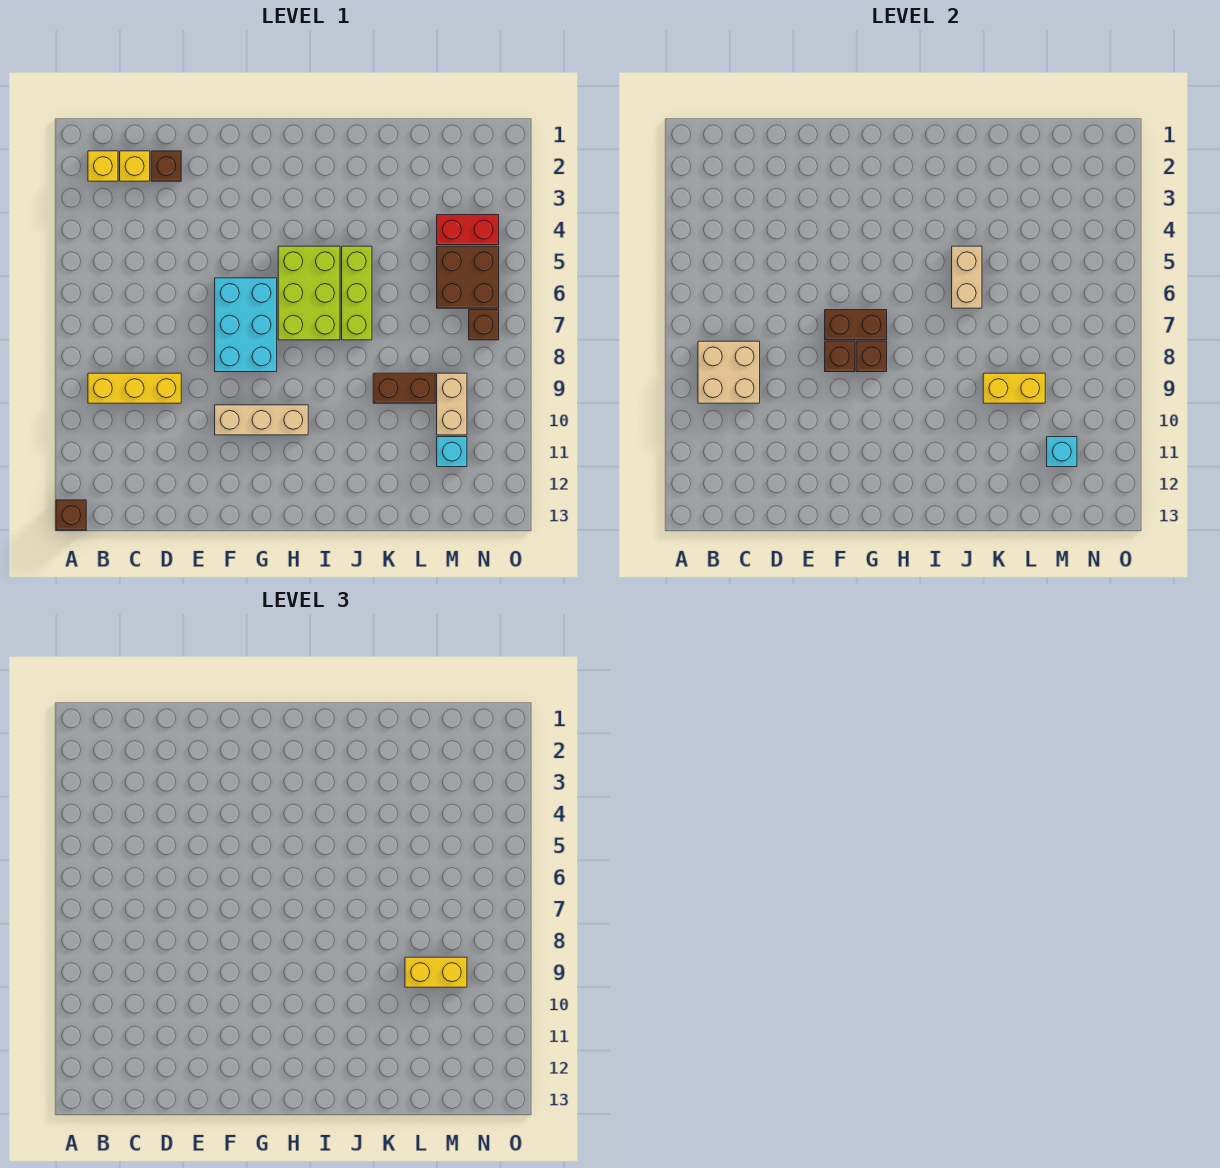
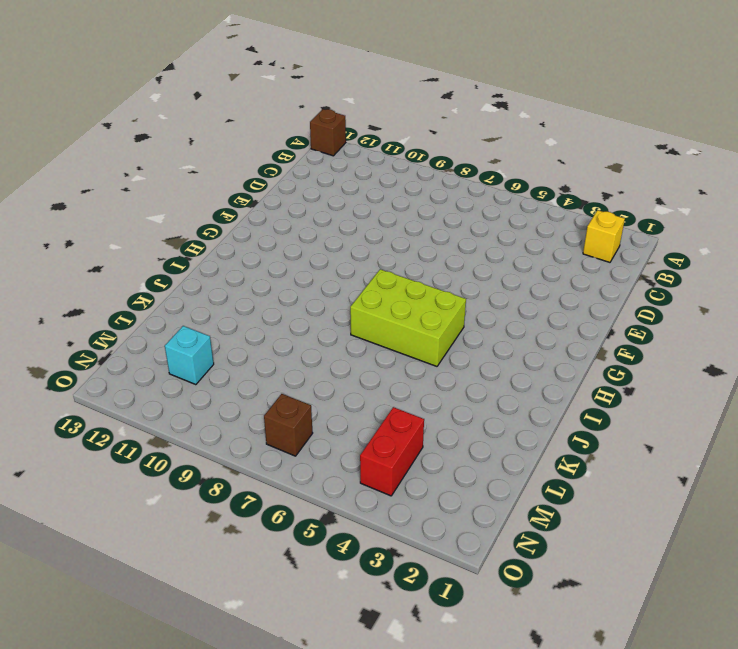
none -> yellow brick B9:D9 level 1
none -> yellow brick C2 level 1
none -> brown brick D2 level 1

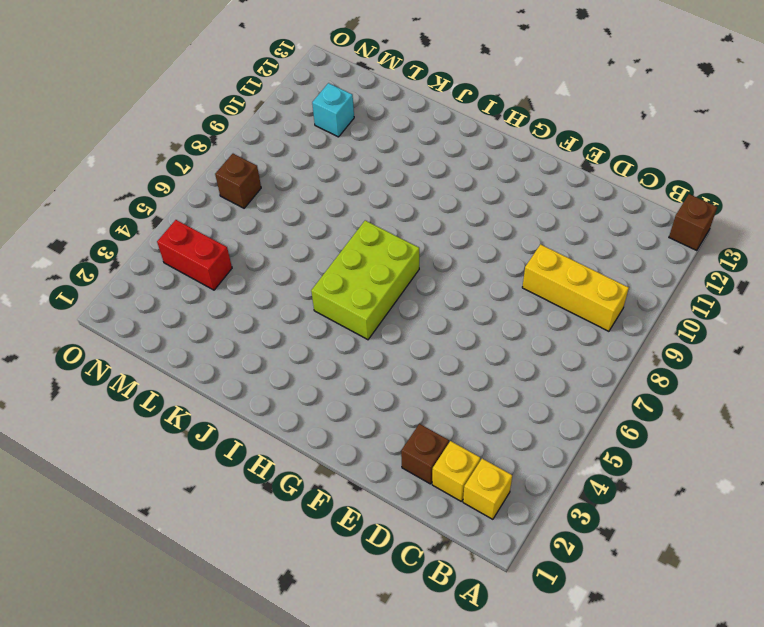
none -> cyan brick F6:G8 level 1
none -> tan brick F10:H10 level 1
none -> lime brick J5:J7 level 1

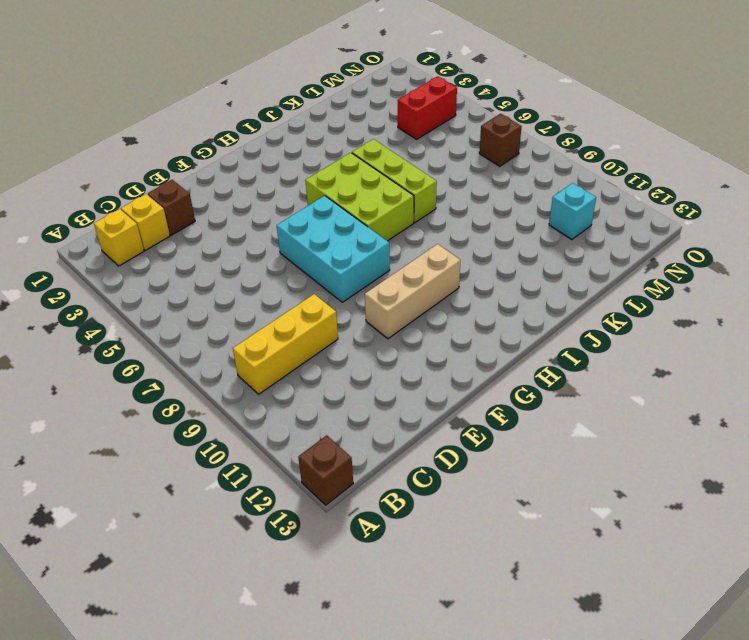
none -> brown brick K9:L9 level 1
none -> brown brick M5:N6 level 1
none -> tan brick M9:M10 level 1

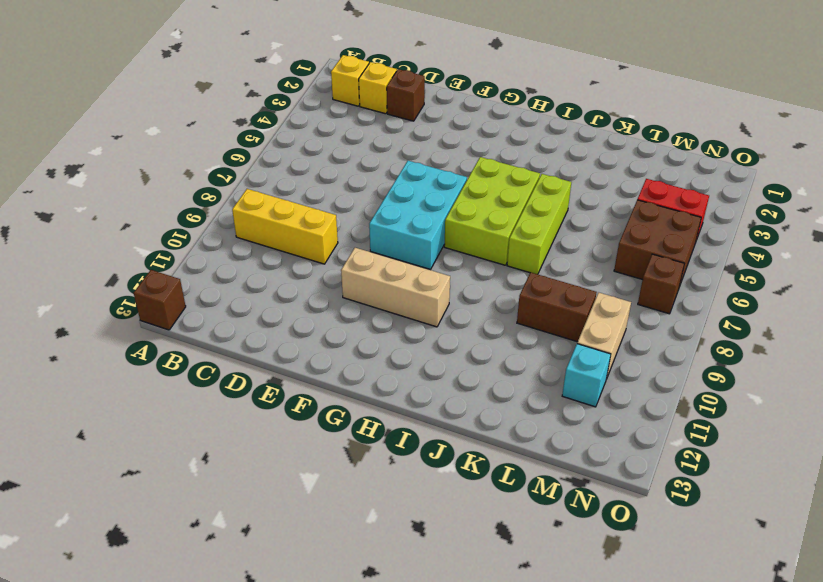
none -> tan brick B8:C9 level 2
none -> brown brick F7:G7 level 2
none -> brown brick F8 level 2

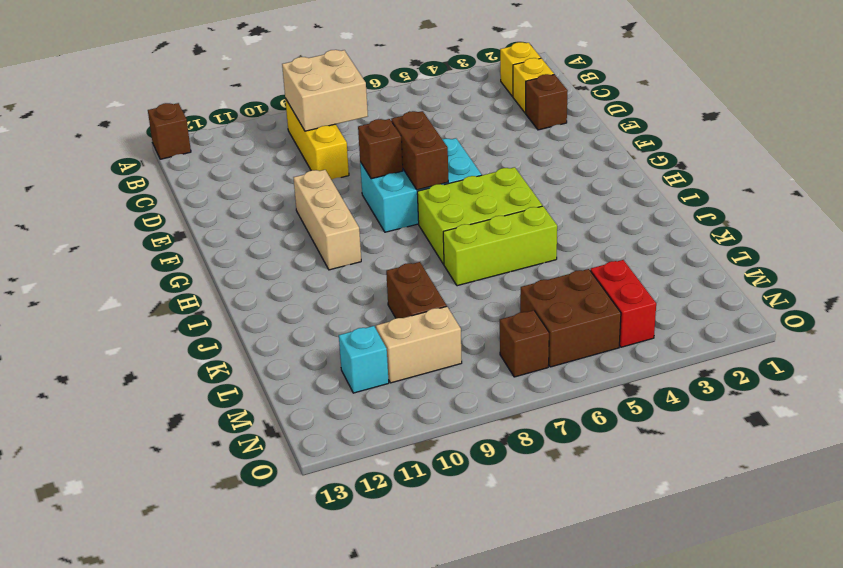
none -> brown brick G8 level 2
none -> tan brick J5:J6 level 2
none -> yellow brick K9:L9 level 2

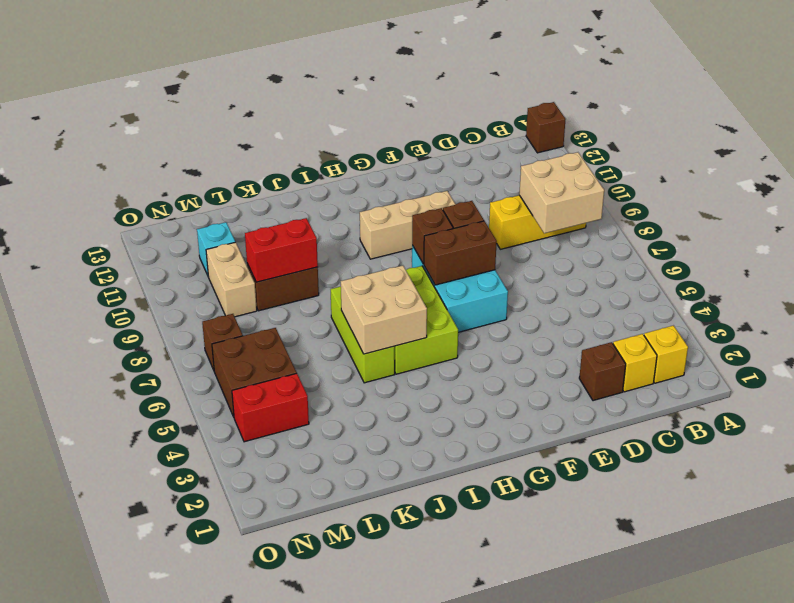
tan brick I5:J6 level 2 -> tan brick J5:J6 level 2
red brick K9:L9 level 2 -> yellow brick K9:L9 level 2
none -> cyan brick M11 level 2
none -> yellow brick L9:M9 level 3

